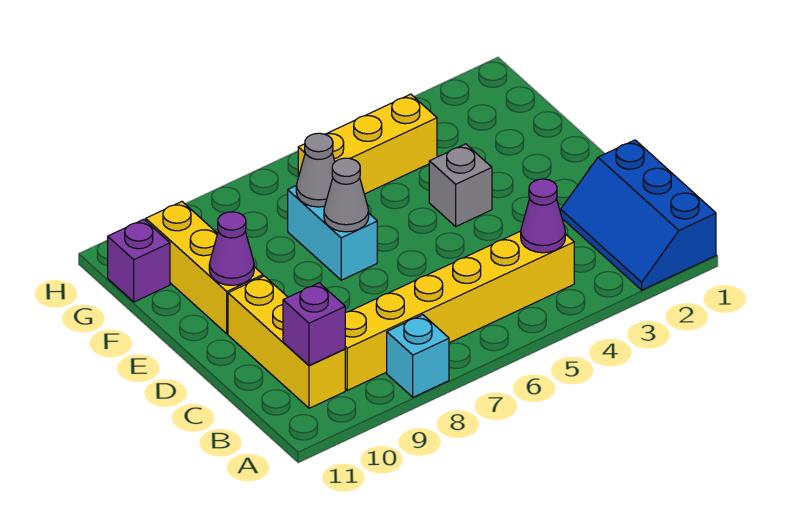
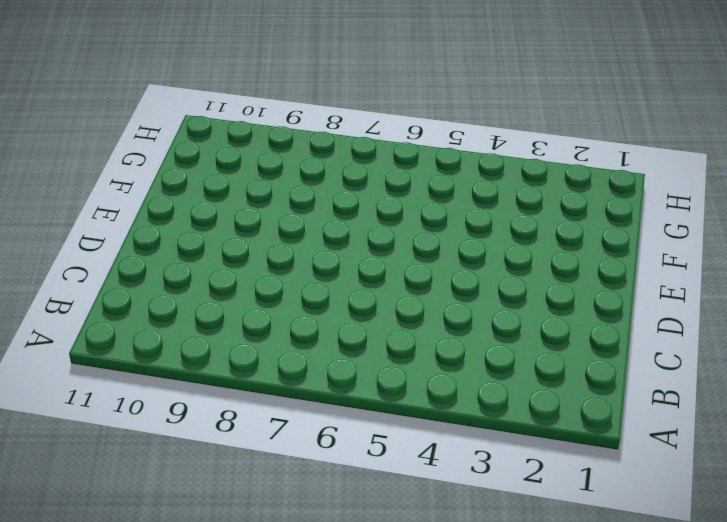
none -> blue slope A1:C2 level 1 top 1
none -> cyan brick A8 level 1
none -> yellow brick B4:B9 level 1

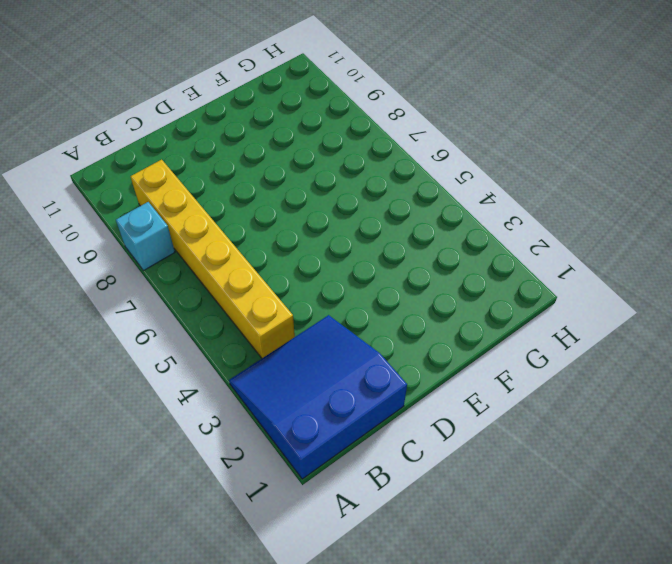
blue slope A1:C3 level 1 top 1 -> blue slope A1:C2 level 1 top 1
none -> yellow brick B10:D10 level 1
none -> grey brick E4 level 1
none -> cyan brick E7:F7 level 1

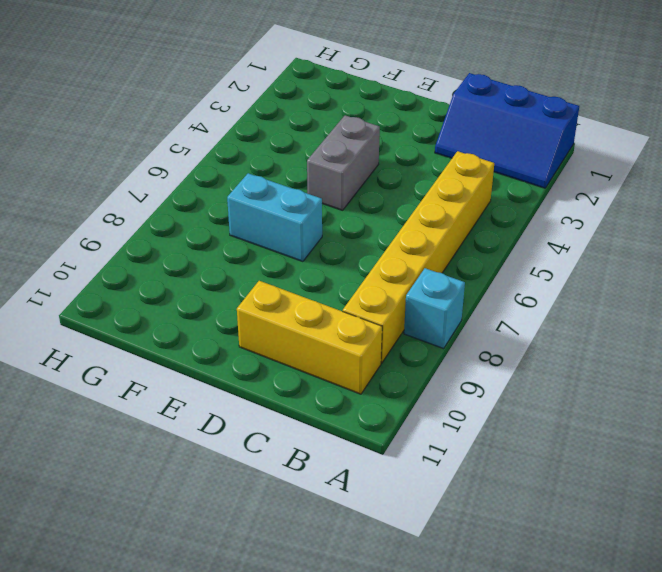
grey brick E4:E5 level 1 -> grey brick E4 level 1
none -> yellow brick E10:G10 level 1
none -> yellow brick G4:G6 level 1
none -> purple brick G11 level 1

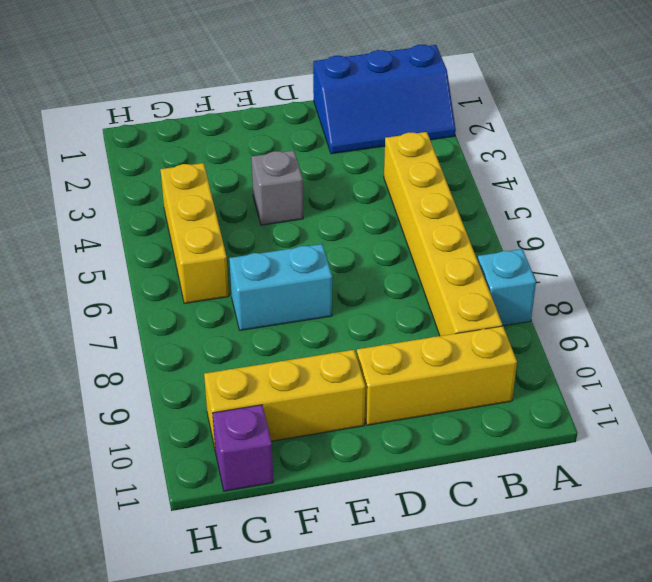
none -> purple cone B4 level 2
none -> purple brick B10 level 2
none -> grey cone E7 level 2

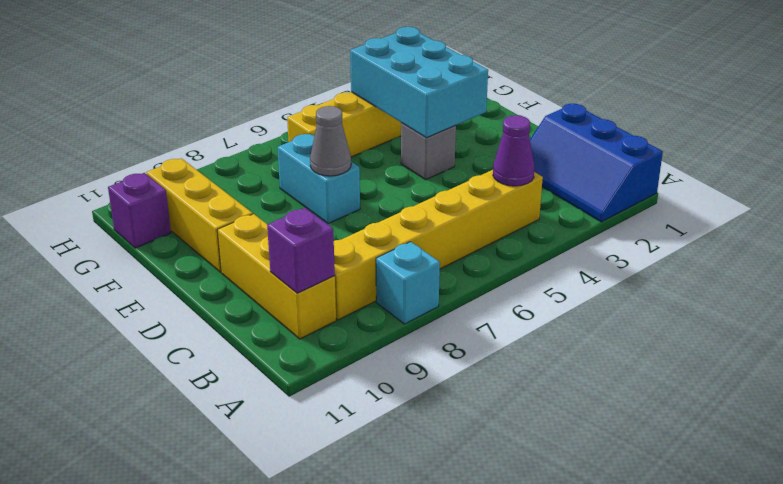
cyan brick E3:G4 level 2 -> none
none -> purple cone E10 level 2
none -> grey cone F7 level 2

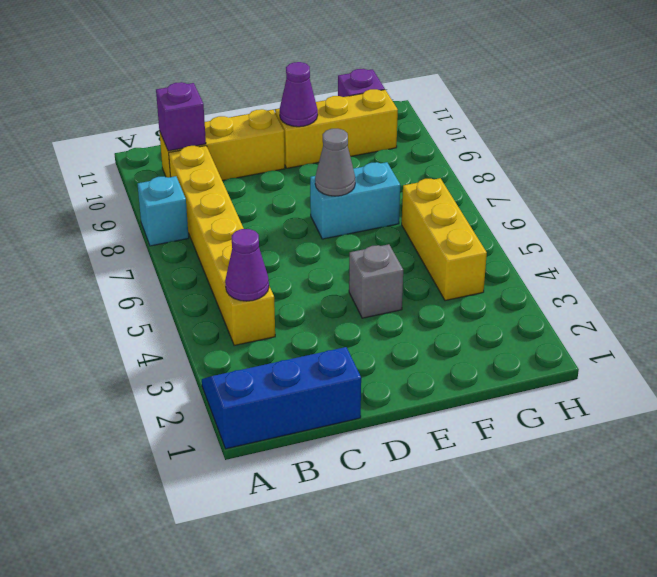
none -> grey cone F7 level 2

